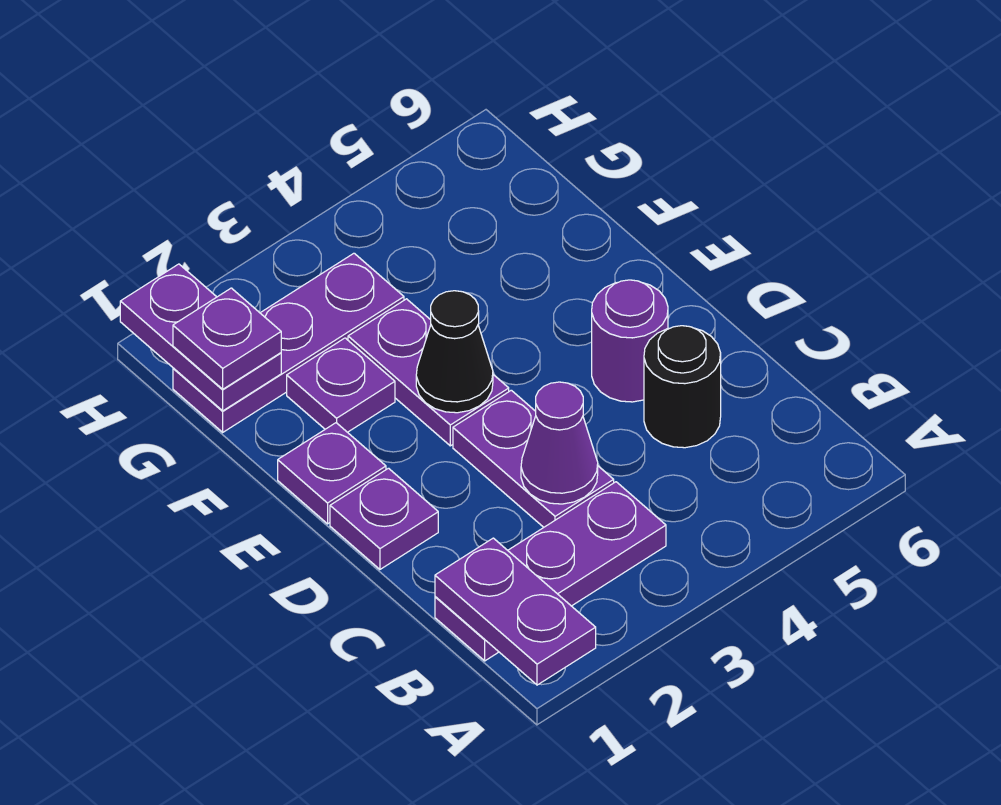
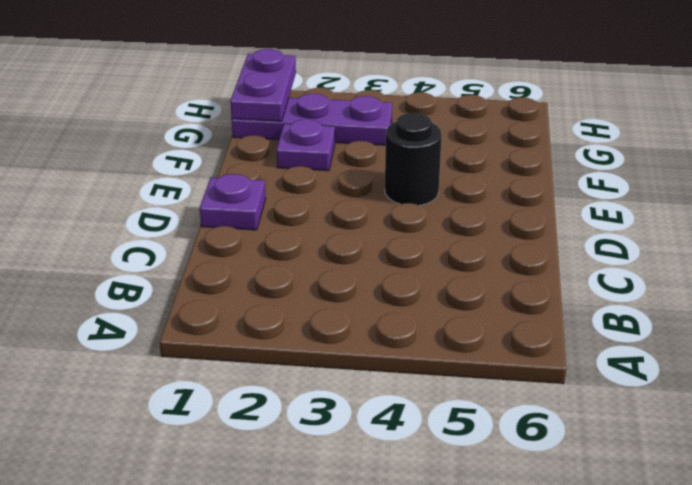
black round brick E4 level 1 -> black round brick C5 level 1
none -> purple plate B1:B3 level 1
none -> purple plate C3:D3 level 1
none -> purple round brick D5 level 1

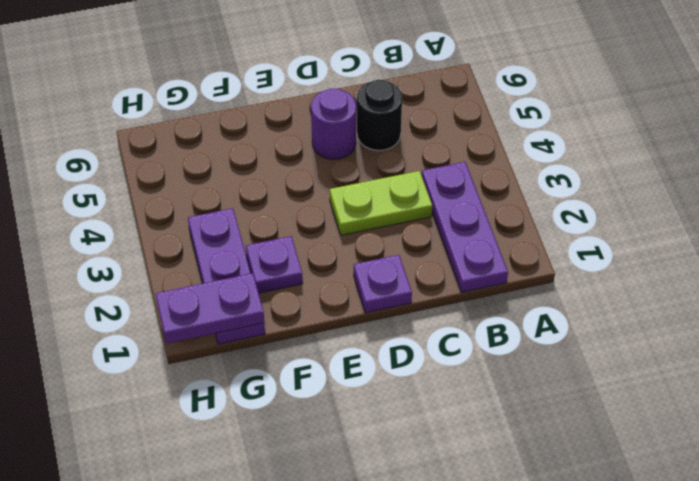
lime plate C3:D3 level 1 -> purple plate C3:D3 level 1
none -> purple plate E1 level 1
none -> purple plate E3:F3 level 1
none -> purple plate A1:B1 level 2

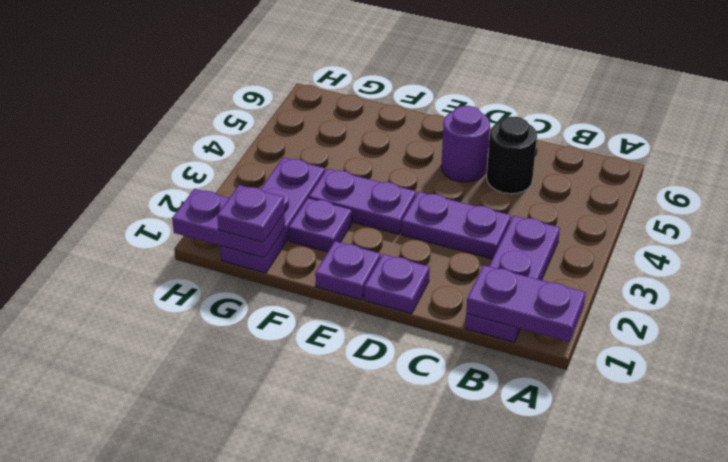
none -> purple cone C3 level 2
none -> black cone E3 level 2

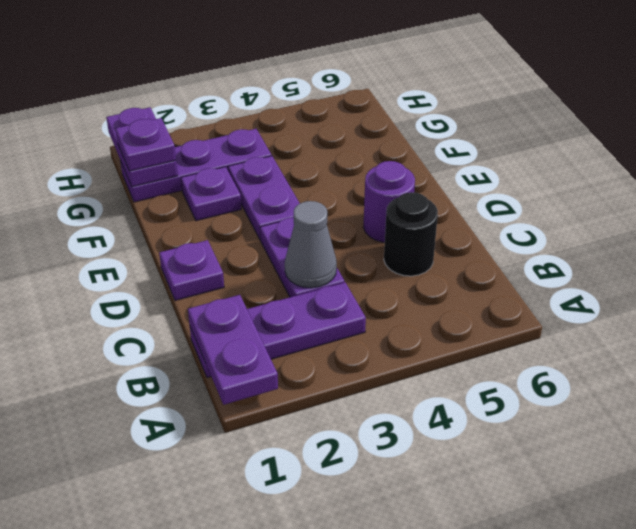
grey cone C3 level 2 -> purple cone C3 level 2
none -> purple plate E1 level 1
none -> black cone E3 level 2

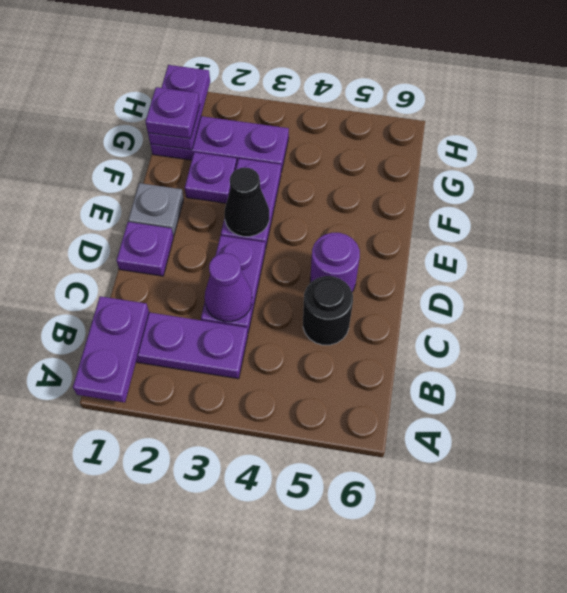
grey plate E1 level 1 -> purple plate E1 level 1

